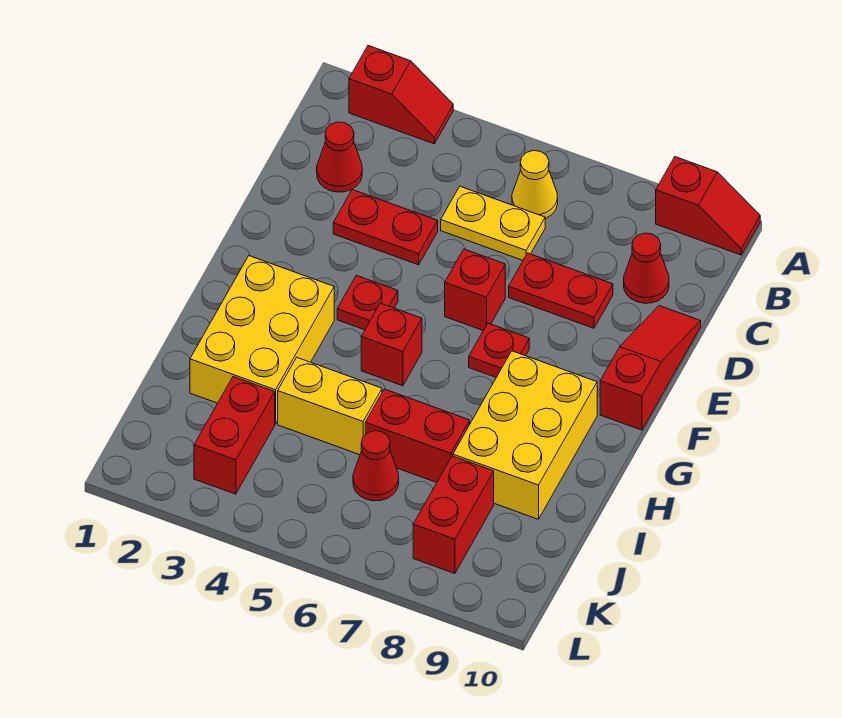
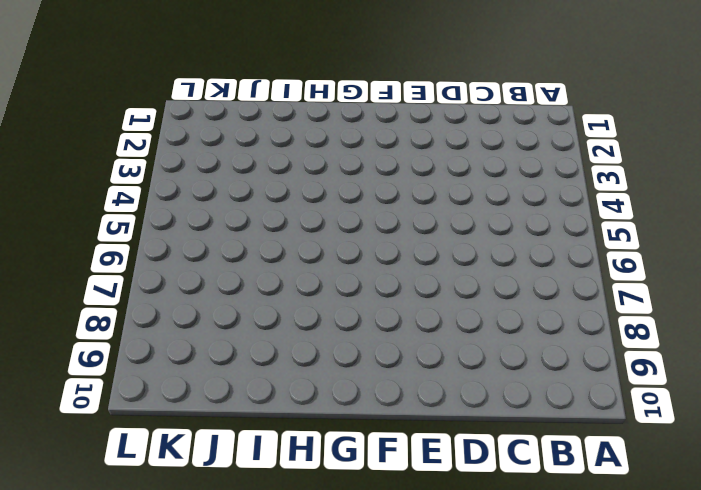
none -> red slope A2:A3 level 1 top 2
none -> red slope A9:A10 level 1 top 9
none -> yellow cone B6 level 1

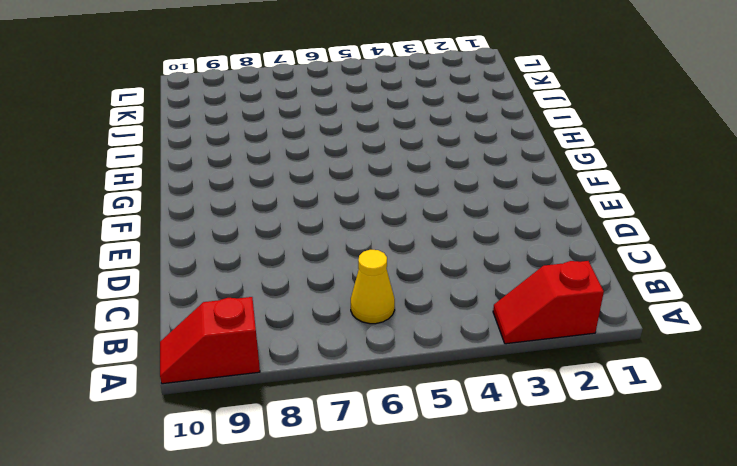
none -> red cone C2 level 1
none -> yellow plate C5:C6 level 1
none -> red cone C9 level 1

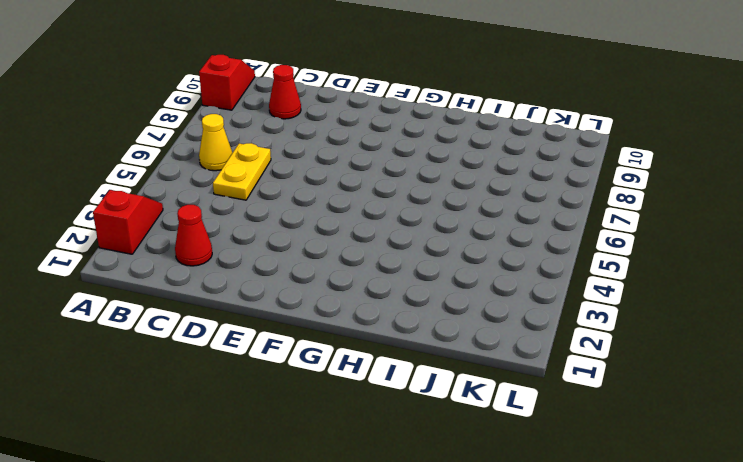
none -> red plate D3:D4 level 1
none -> red plate D7:D8 level 1
none -> red slope D10:F10 level 1 top F

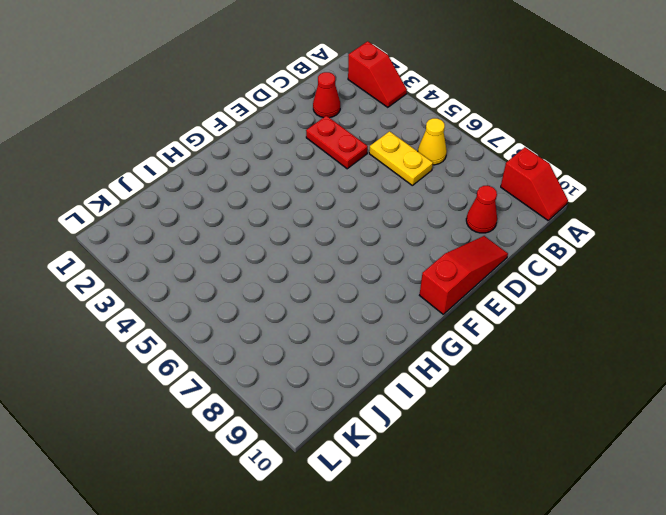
none -> red plate D7:D8 level 1
none -> red brick E6 level 1
none -> red plate F4 level 1

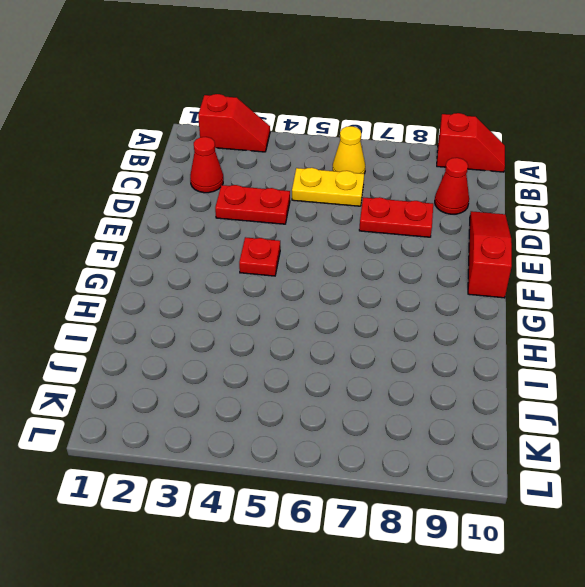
none -> red brick E6 level 1
none -> red plate F7 level 1
none -> yellow brick G2:I3 level 1

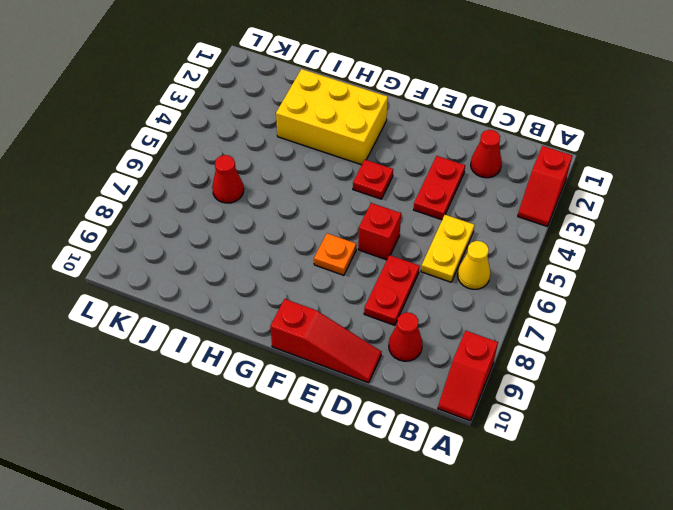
orange plate F7 level 1 -> red plate F7 level 1
none -> red brick G5 level 1
none -> yellow brick G8:I9 level 1
none -> yellow brick I4:I5 level 1

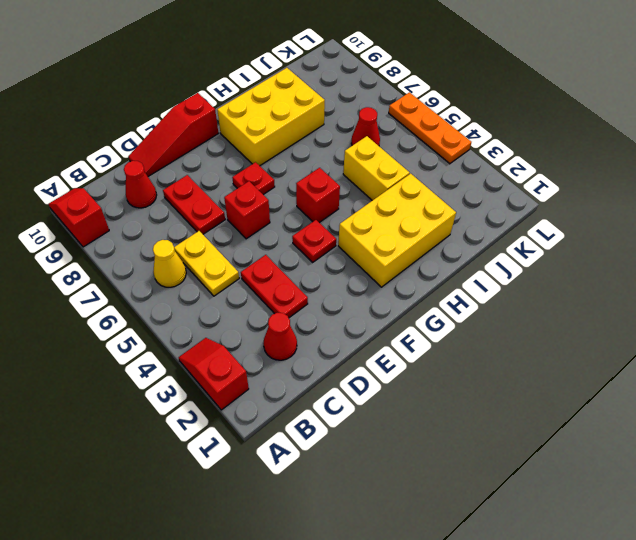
orange plate L4:L6 level 1 -> none
none -> red brick I6:I7 level 1
none -> red brick J3:K3 level 1
none -> red brick J8:K8 level 1

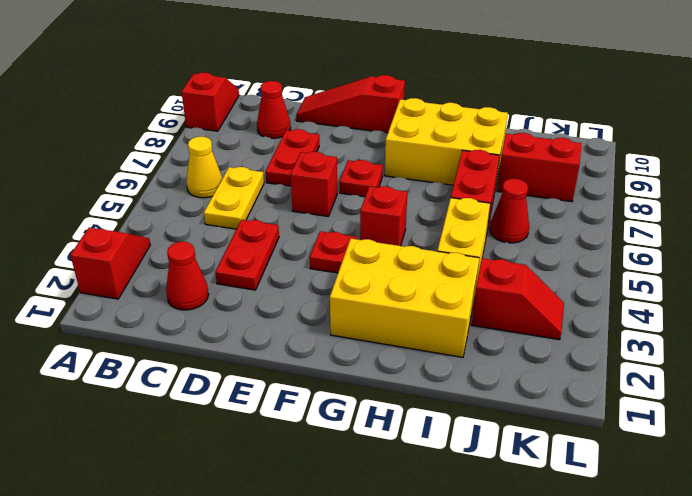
red slope J3:K3 level 1 top J -> red brick J3:K3 level 1

